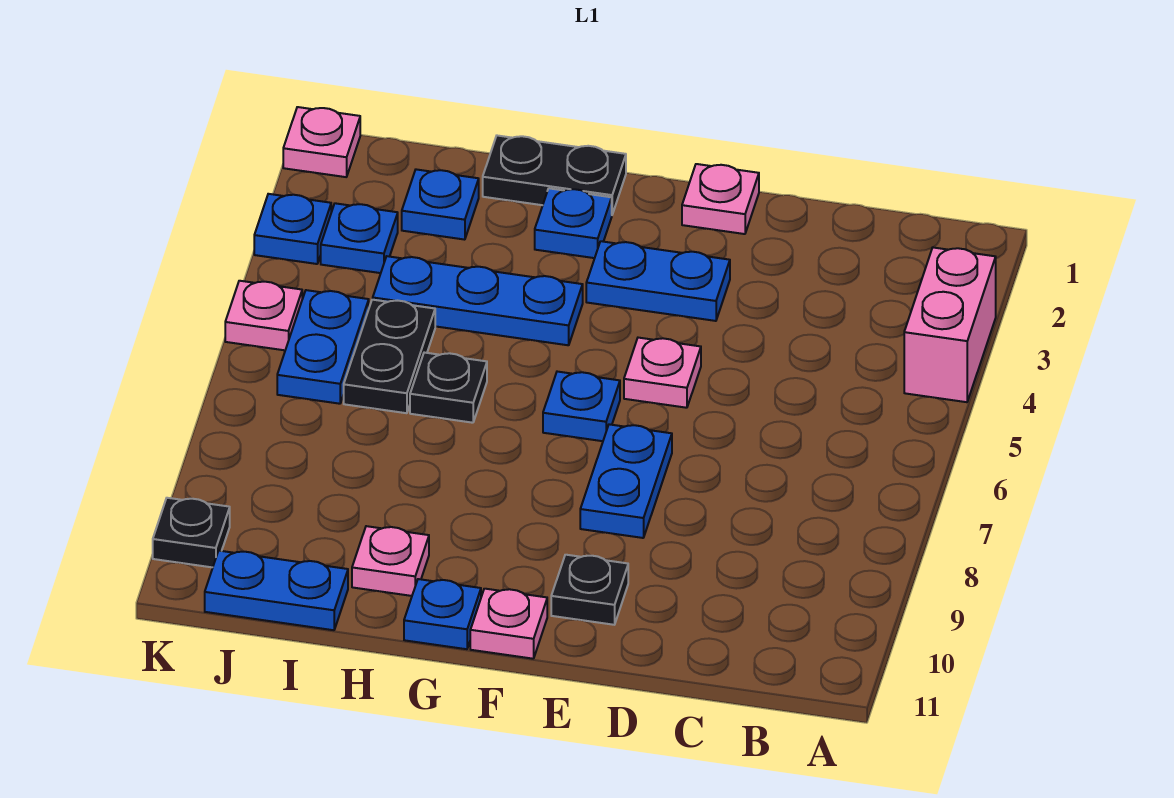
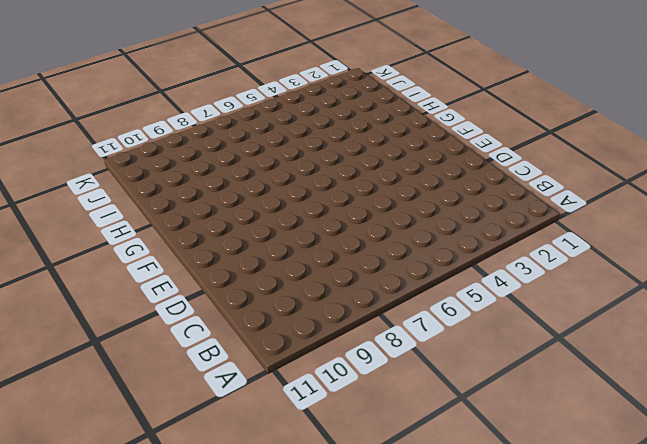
none -> pink brick A3:A4 level 1
none -> pink plate E1 level 1
none -> blue plate E3:F3 level 1

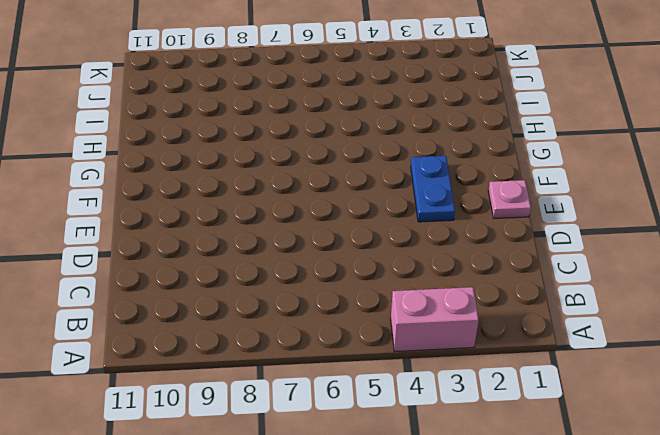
none -> pink plate E5 level 1
none -> blue plate E7:E8 level 1
none -> black plate E10 level 1

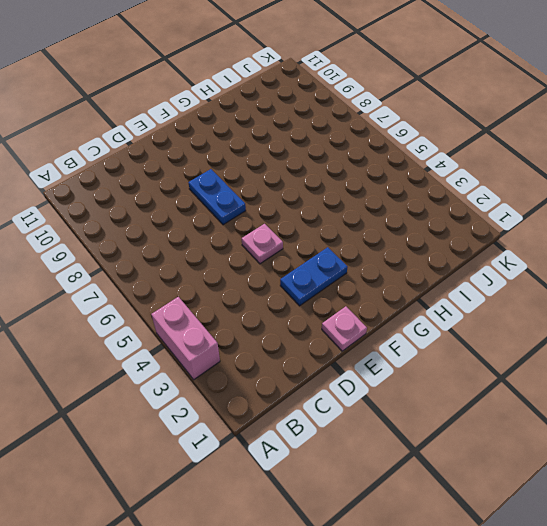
none -> black plate E10 level 1
none -> blue plate F6 level 1
none -> pink plate F11 level 1

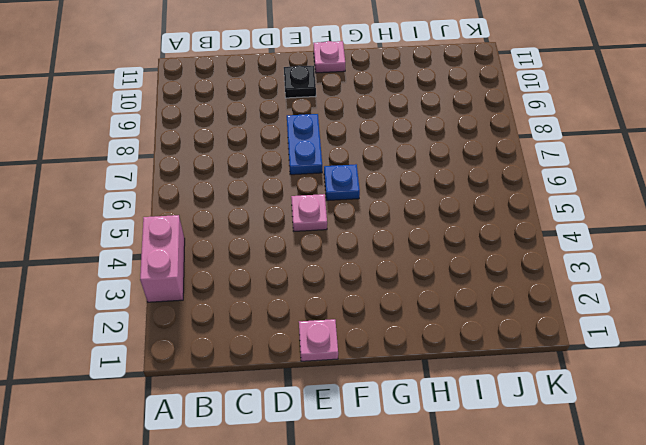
none -> blue plate E3:F3 level 1
none -> black plate G1:H1 level 1
none -> blue plate G2 level 1

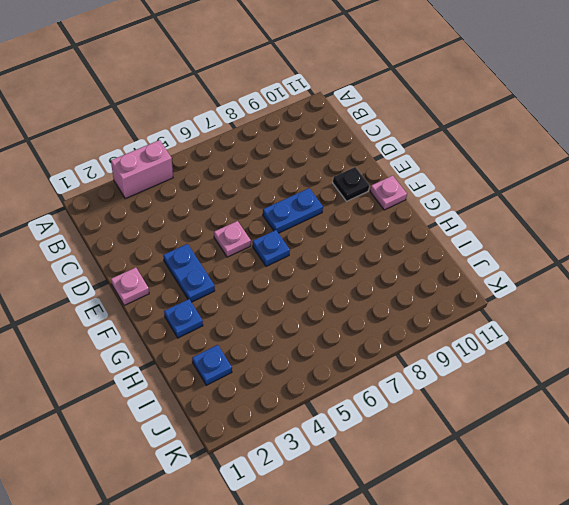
none -> black plate G1:H1 level 1
none -> blue plate G4:I4 level 1
none -> blue plate G11 level 1

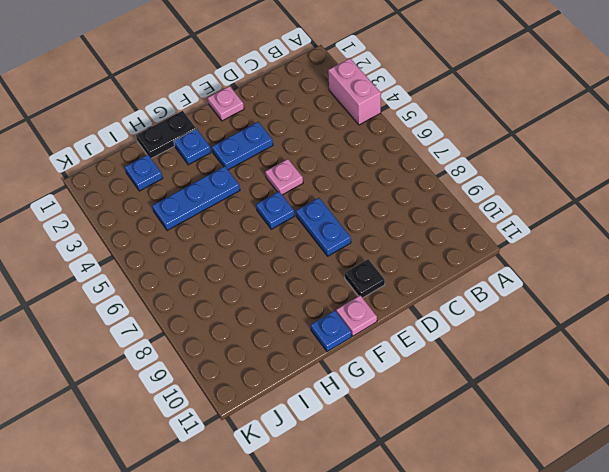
none -> black plate H6 level 1
none -> pink plate H10 level 1
none -> black plate I5:I6 level 1

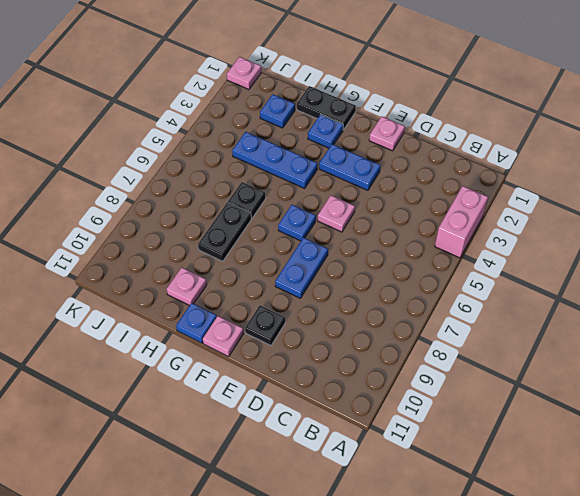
black plate H7:H8 level 1 -> black plate I5:I6 level 1
none -> blue plate I11:J11 level 1
none -> blue plate J3 level 1
none -> blue plate J5:J6 level 1

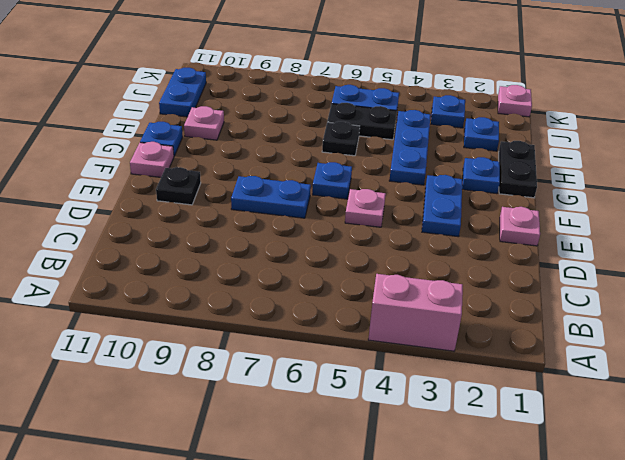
none -> blue plate K3 level 1
none -> pink plate K5 level 1
none -> black plate K10 level 1

